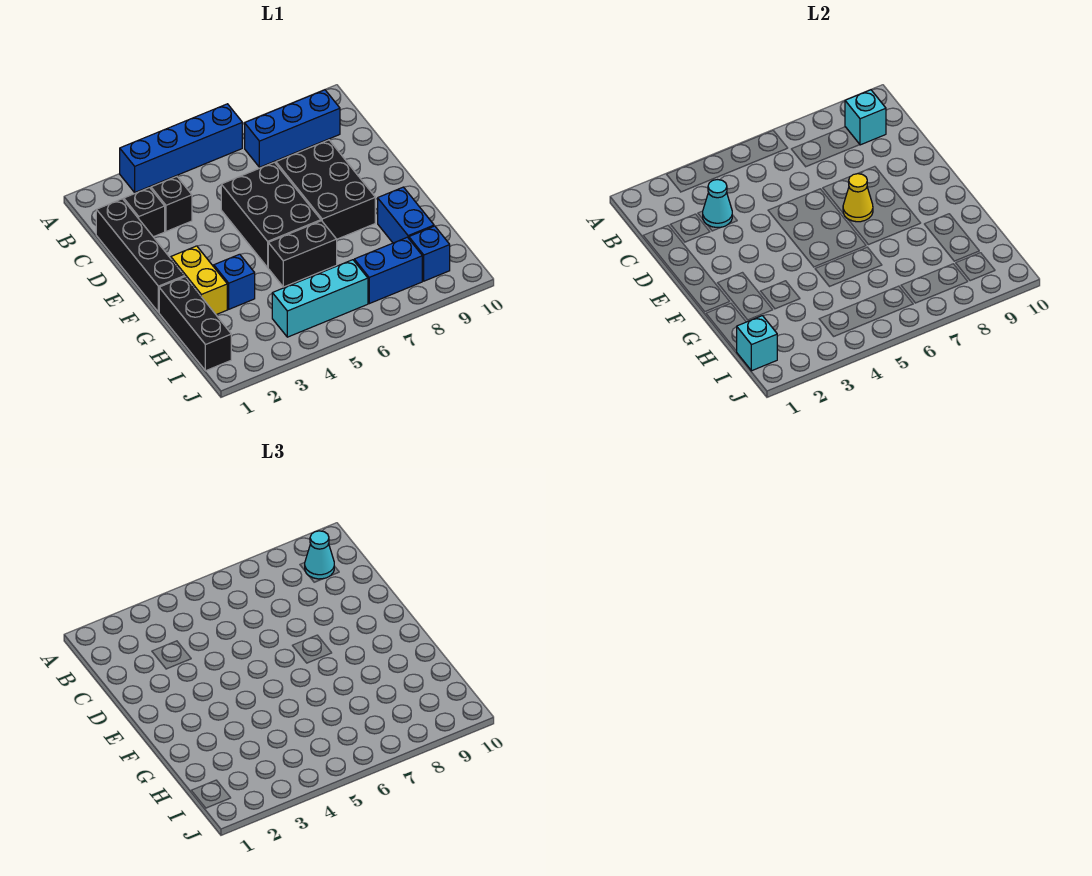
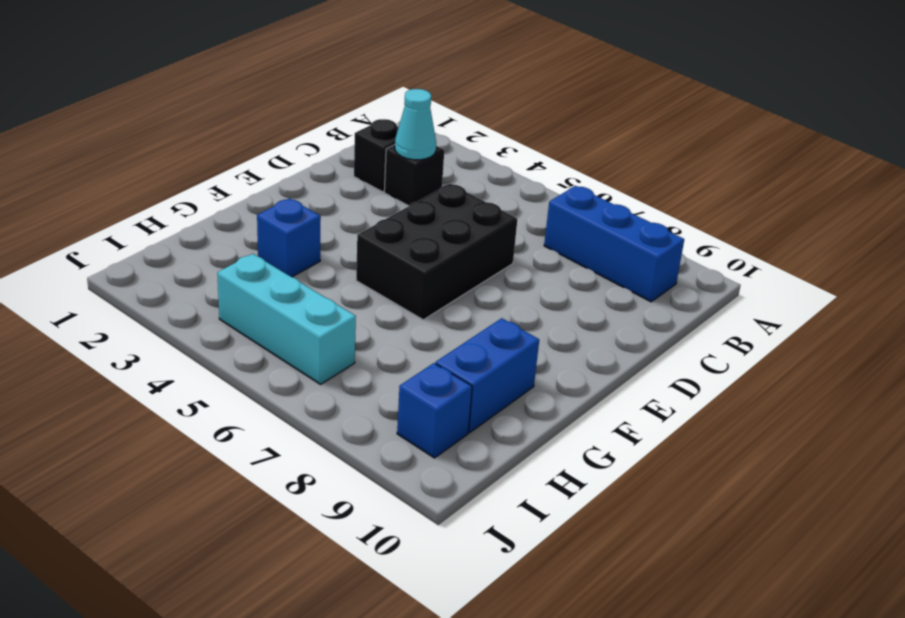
none -> blue brick A3:A6 level 1
none -> black brick C1:F1 level 1
none -> black brick D7:F8 level 1

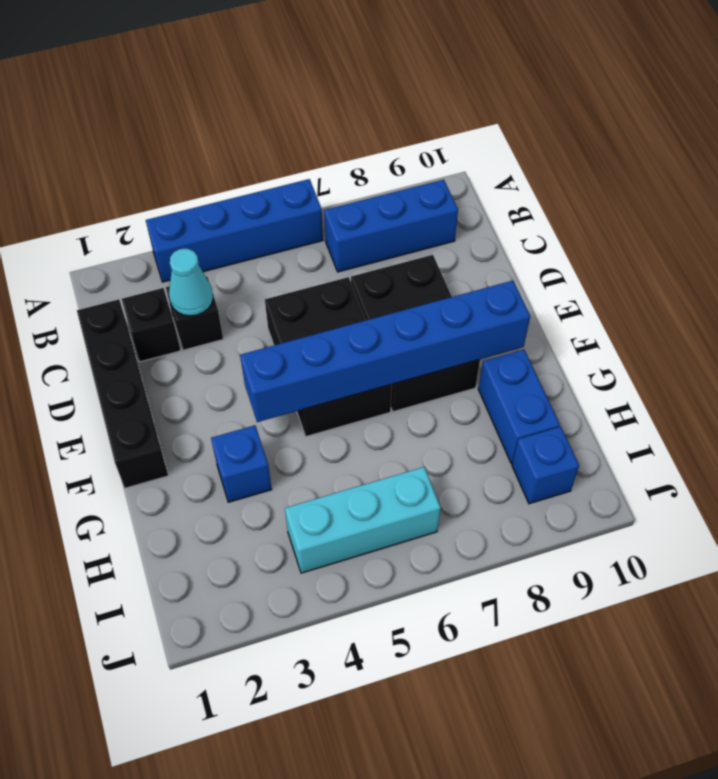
blue brick F4:F9 level 2 -> none
none -> yellow brick F2:G2 level 1
none -> black brick G1:I1 level 1
none -> black brick G5:G6 level 1

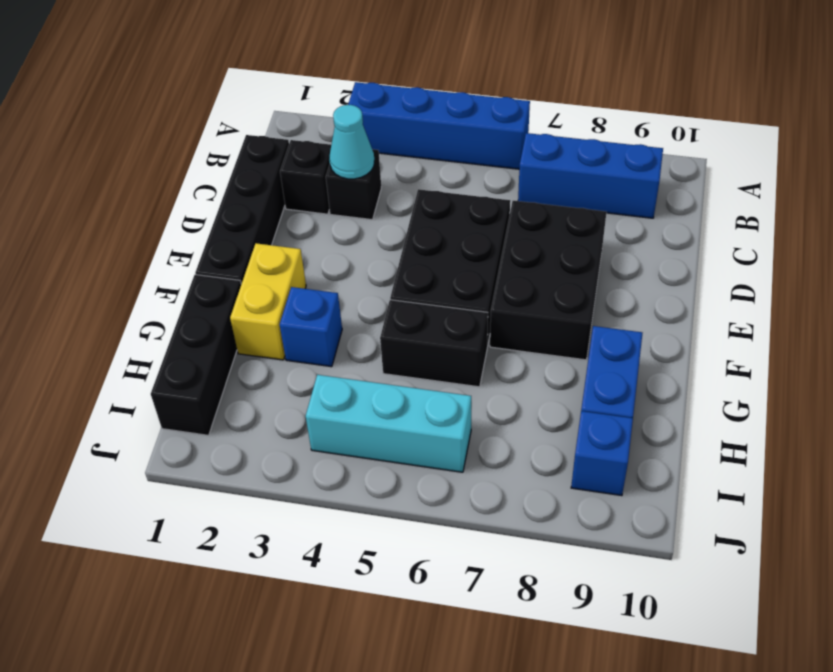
none -> blue brick I7:I8 level 1
none -> cyan brick B9 level 2
none -> yellow cone E7 level 2

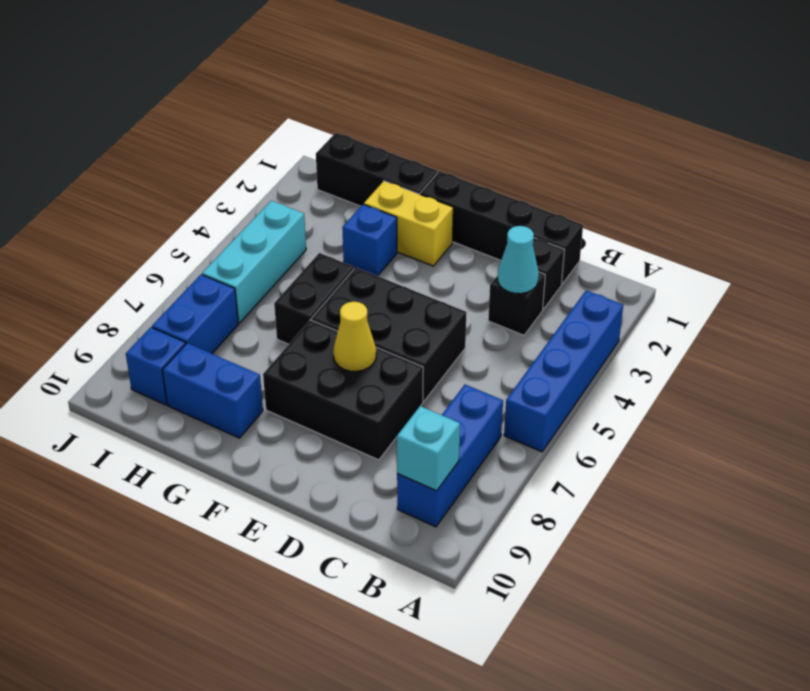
none -> cyan brick I1 level 2
none -> cyan cone B9 level 3

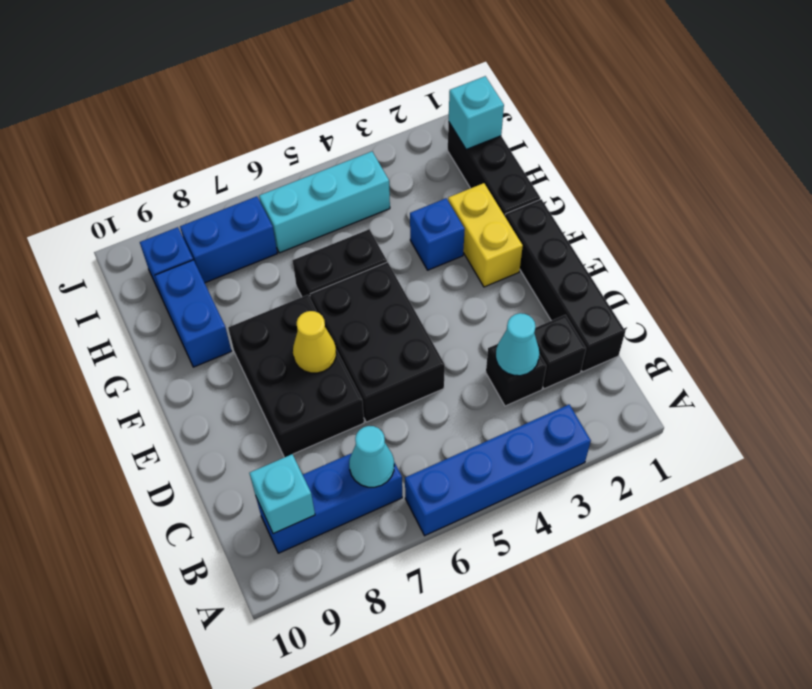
cyan cone B7 level 2 -> cyan cone B9 level 3

